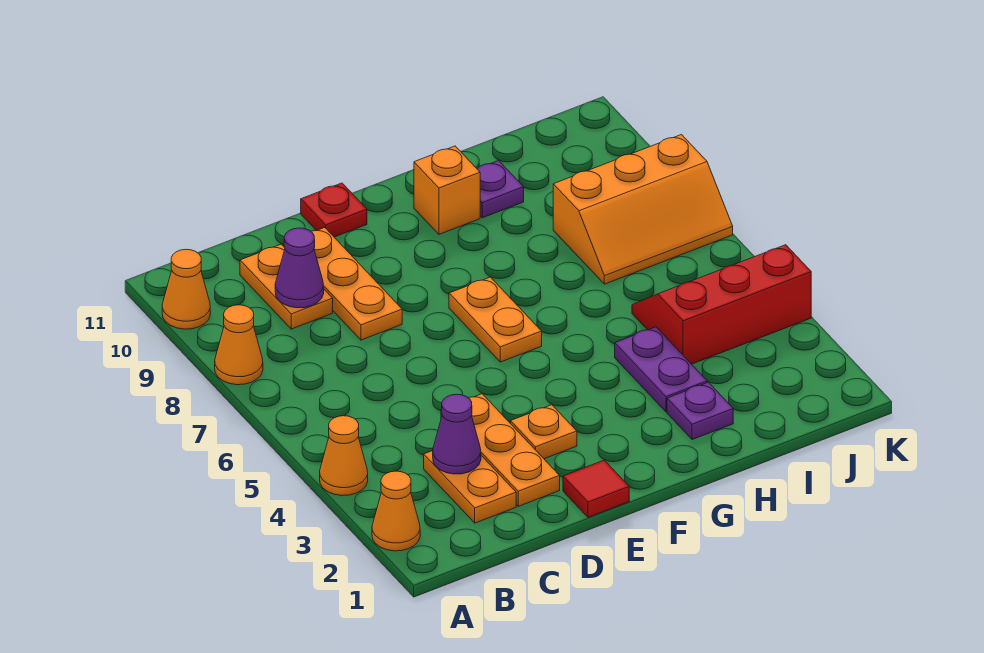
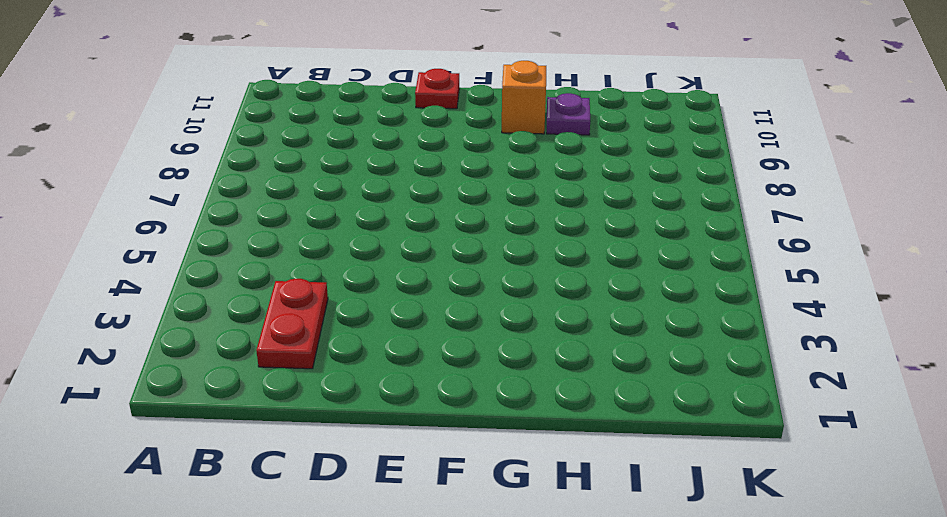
red plate C2:C3 level 1 -> orange plate C2:C3 level 1
none -> orange cone A2 level 1
none -> orange cone A4 level 1
none -> orange cone A8 level 1

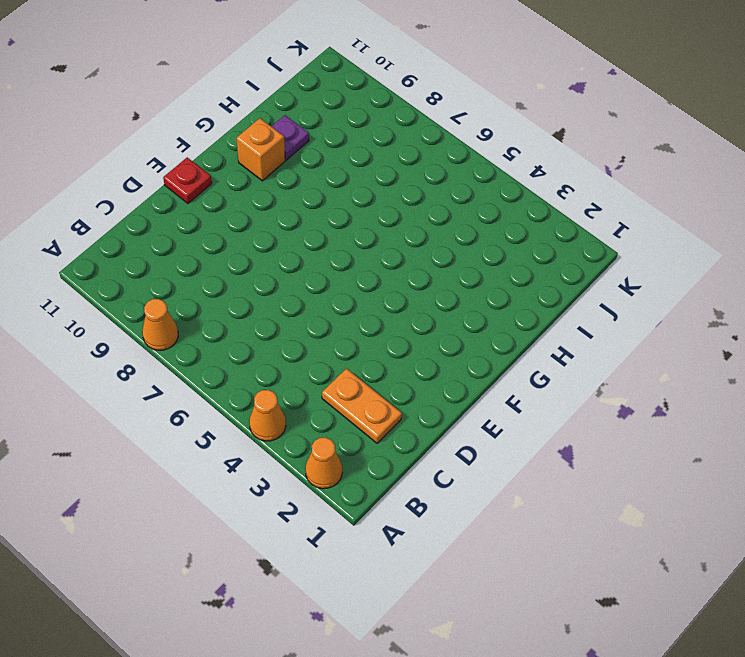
none -> orange cone A10 level 1
none -> orange plate C9:C10 level 1
none -> orange plate D2:D4 level 1

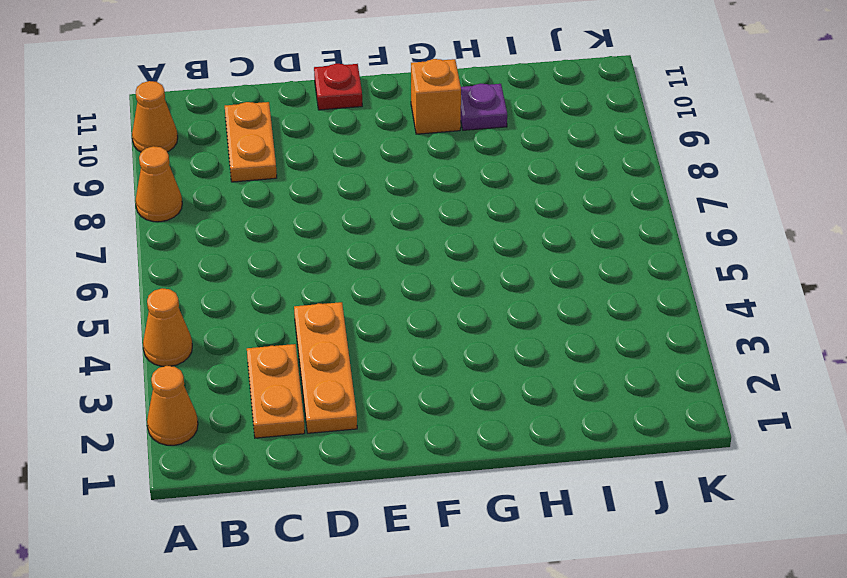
none -> orange plate D8:D10 level 1
none -> red tile E1 level 1
none -> orange plate E3 level 1

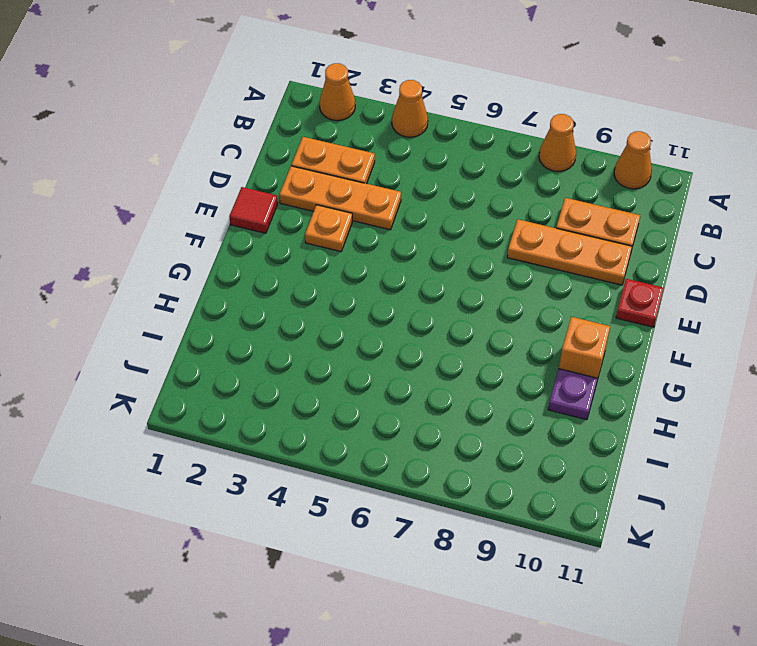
none -> orange plate F6:F7 level 1
none -> purple plate H2 level 1
none -> purple plate H3:H4 level 1

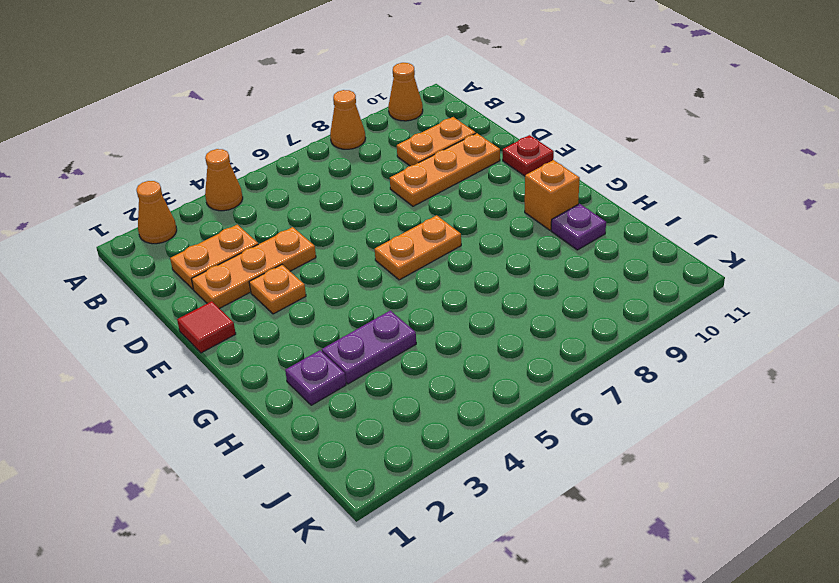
none -> red slope I4:K5 level 1 top 4
none -> orange slope I7:K8 level 1 top 8
none -> purple cone C3 level 2

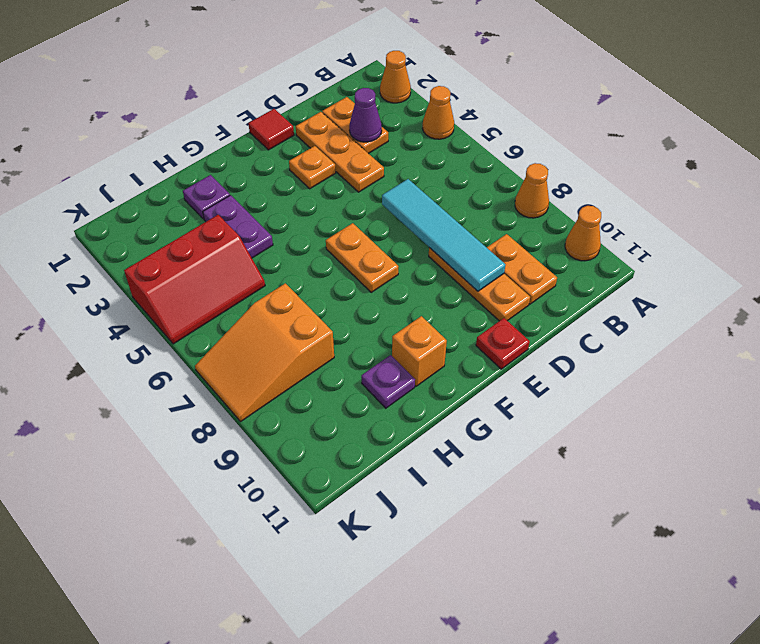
cyan tile D6:D9 level 2 -> none
orange slope I7:K8 level 1 top I -> orange slope I7:K8 level 1 top 8
none -> purple cone C9 level 2

